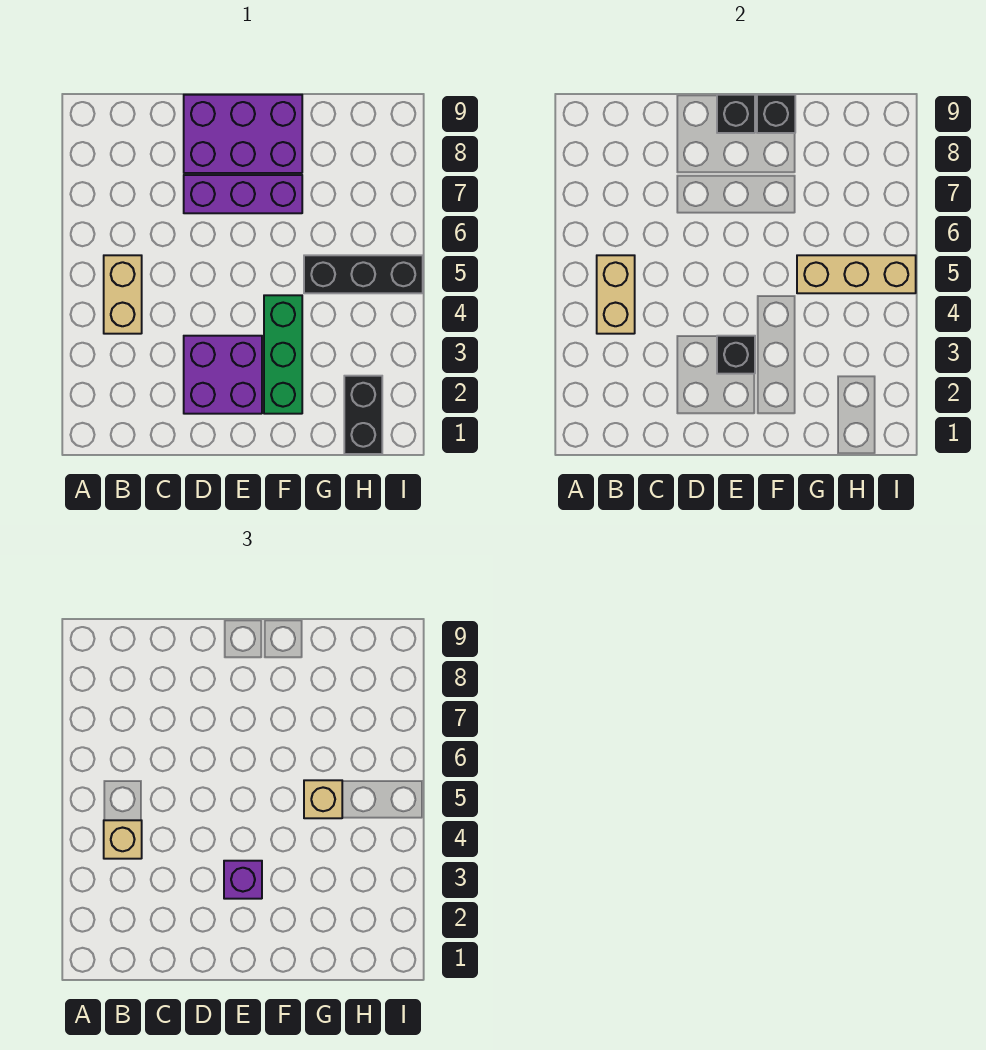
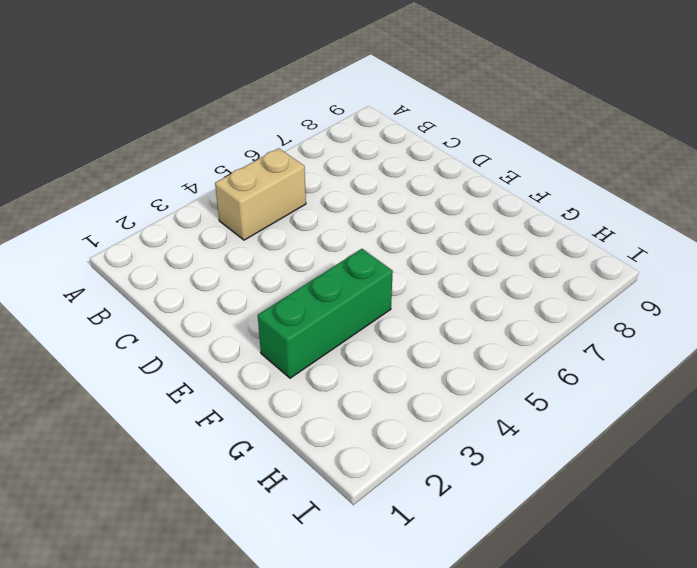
none -> purple brick D2:E3 level 1
none -> purple brick D7:F7 level 1
none -> purple brick D8:F9 level 1

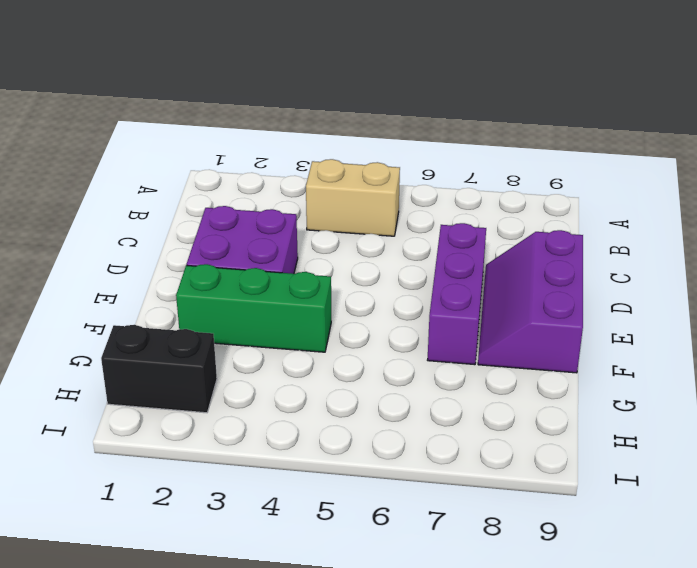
purple slope D8:F9 level 1 top 9 -> purple brick D8:F9 level 1
none -> black brick G5:I5 level 1
none -> tan brick B4:B5 level 2
none -> black brick E3 level 2

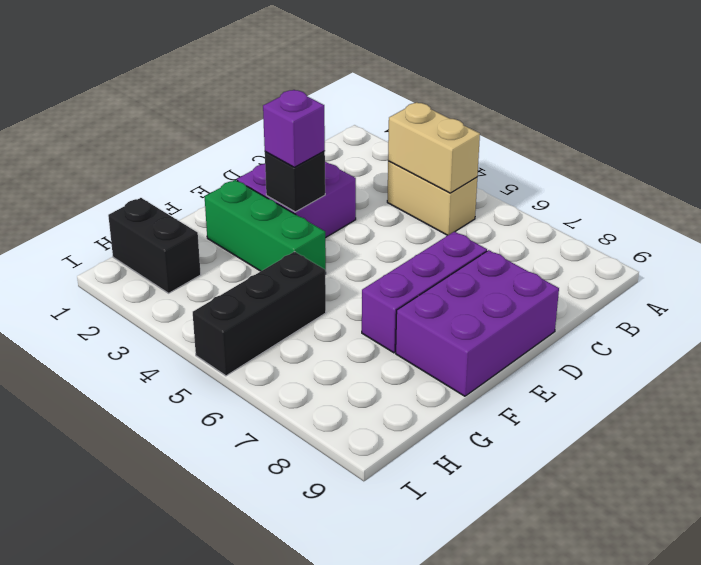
none -> black brick E9 level 2
none -> black brick F9 level 2
none -> tan brick G5:I5 level 2

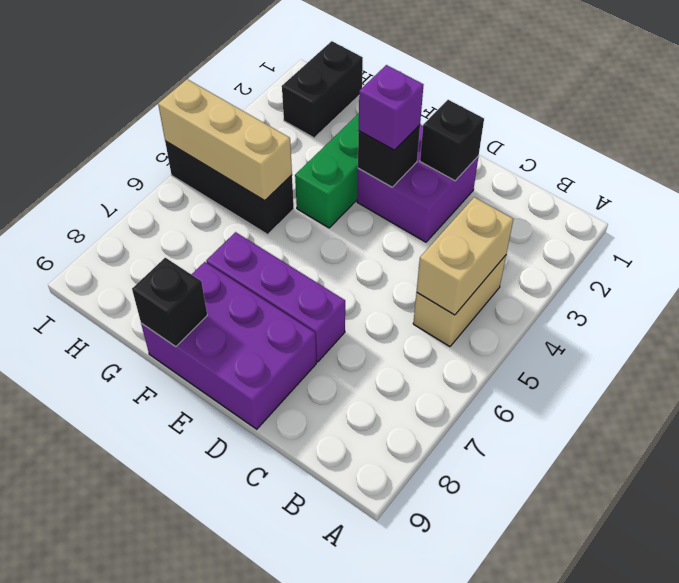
black brick D2 level 2 -> black brick E9 level 2
none -> tan brick B4 level 3
none -> tan brick G5 level 3

